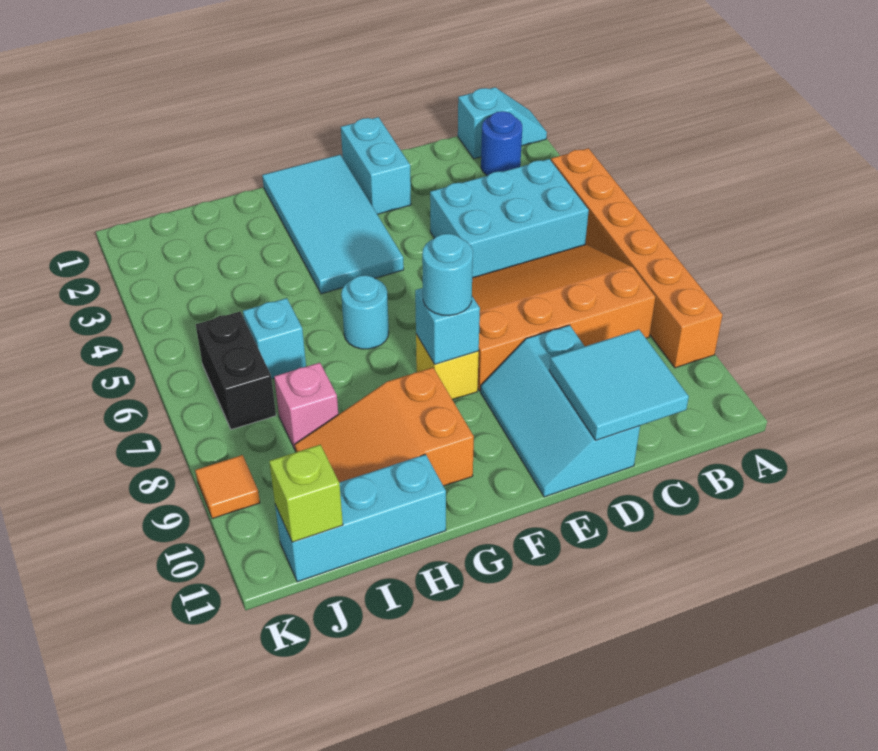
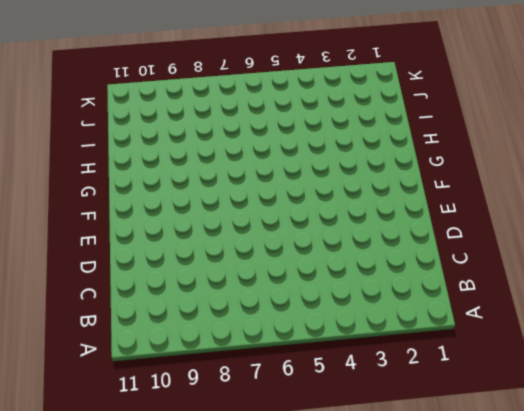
none -> cyan slope A1:B1 level 1 top B
none -> orange brick A4:A9 level 1
none -> blue round brick B2 level 1

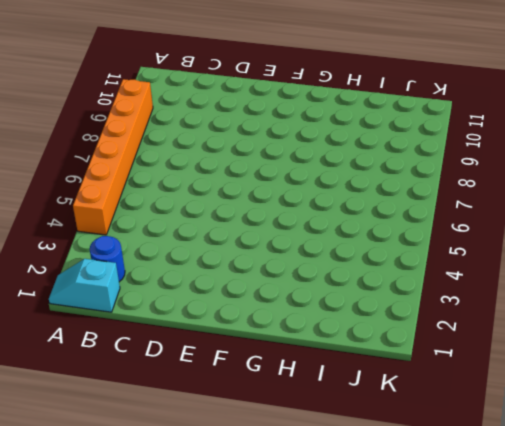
none -> cyan brick B4:D5 level 1
none -> orange slope B6:E8 level 1 top 8
none -> cyan slope D9:E11 level 1 top D

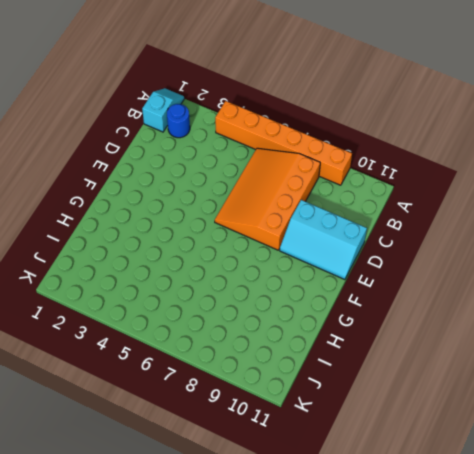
none -> cyan brick B4:D5 level 1
none -> cyan brick E1:E2 level 1
none -> cyan tile F1:G4 level 1

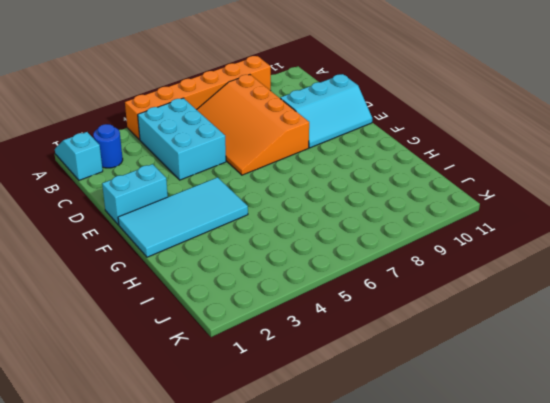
none -> yellow brick F8 level 1
none -> cyan round brick G6 level 1
none -> orange slope G9:I10 level 1 top G

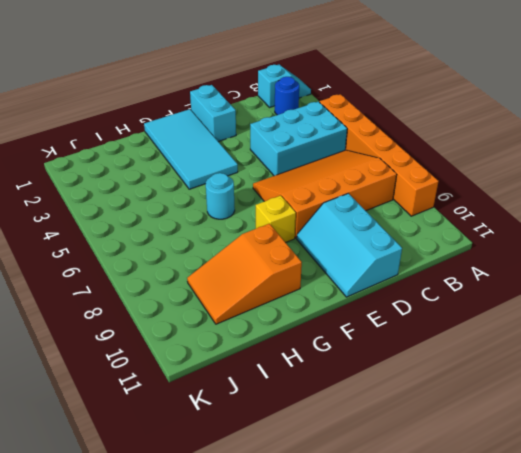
none -> cyan brick H11:J11 level 1
none -> cyan brick I6 level 1
none -> pink brick I8 level 1

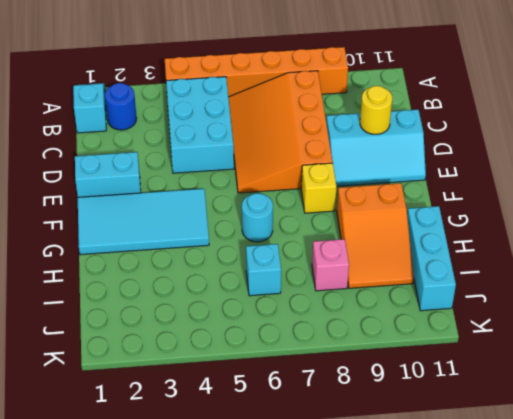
yellow round brick D10 level 2 -> cyan tile C10:D11 level 2
none -> black brick J6:J7 level 1
none -> orange tile K9 level 1
none -> cyan brick F8 level 2

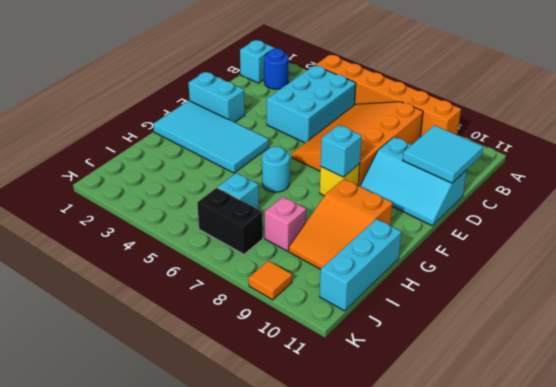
none -> lime brick J11 level 2
none -> cyan round brick F8 level 3

